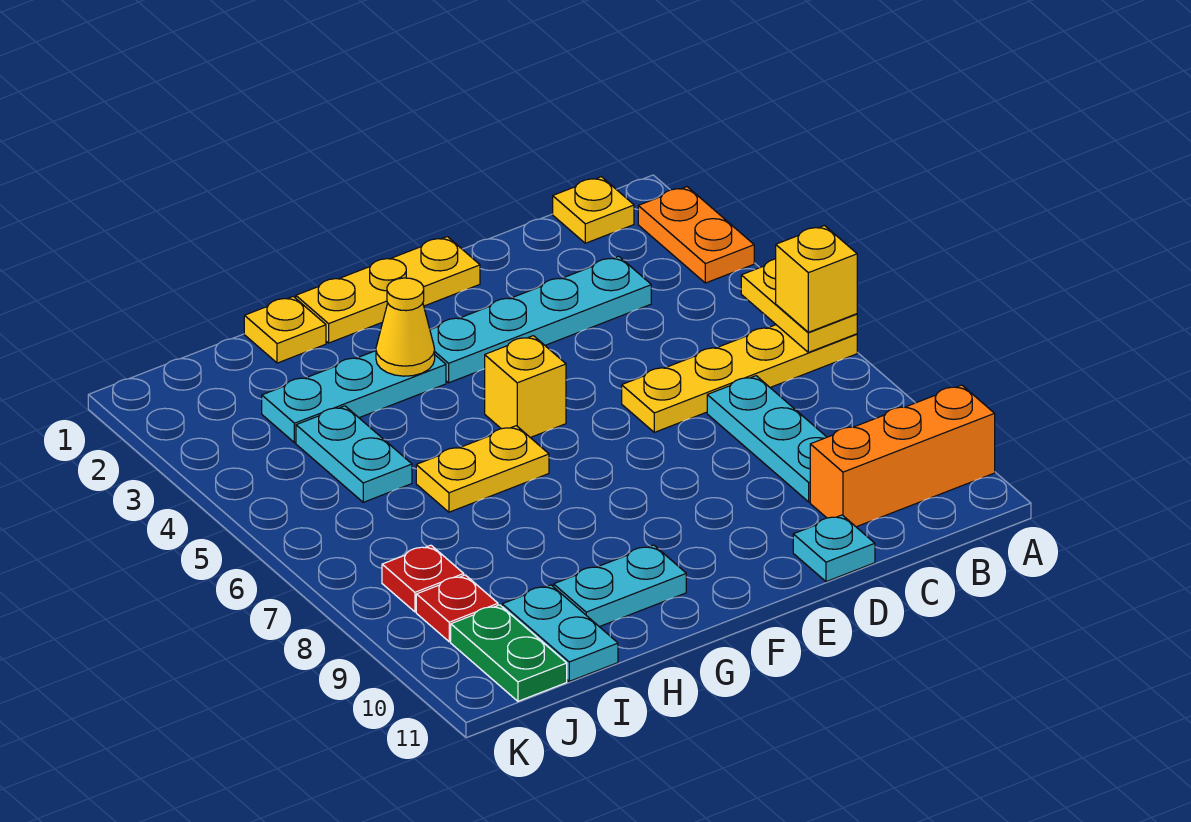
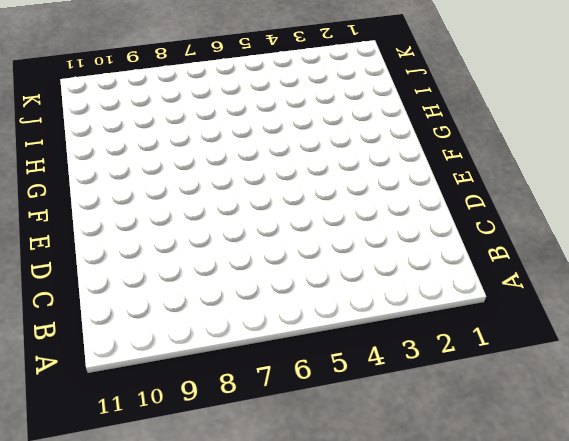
none -> orange plate A2:A3 level 1
none -> yellow plate A6:D6 level 1
none -> orange brick A10:C10 level 1

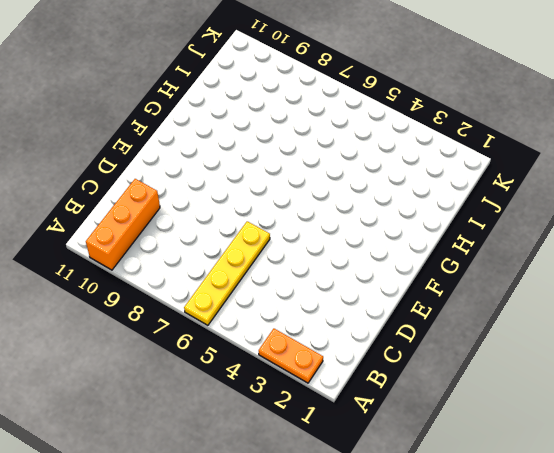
none -> yellow plate B1 level 1
none -> cyan plate C3:F3 level 1
none -> cyan plate C7:C9 level 1

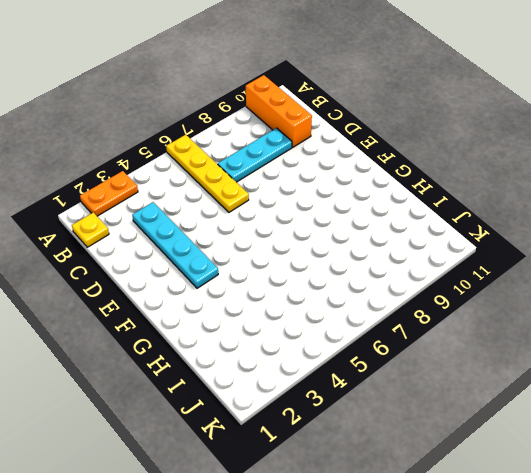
none -> cyan plate D11 level 1
none -> yellow plate E1:G1 level 1
none -> yellow brick F5 level 1

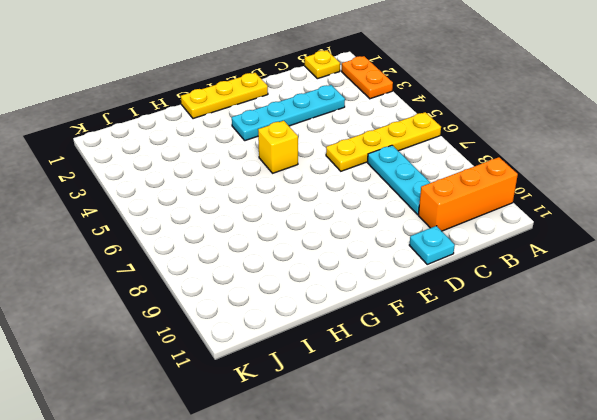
none -> cyan plate G3:I3 level 1
none -> yellow plate G6:H6 level 1
none -> cyan plate G10:H10 level 1

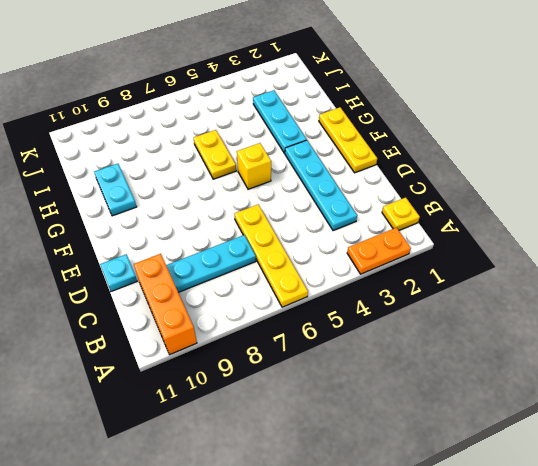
none -> yellow plate H1 level 1
none -> cyan plate I4:I5 level 1
none -> cyan plate I10:I11 level 1

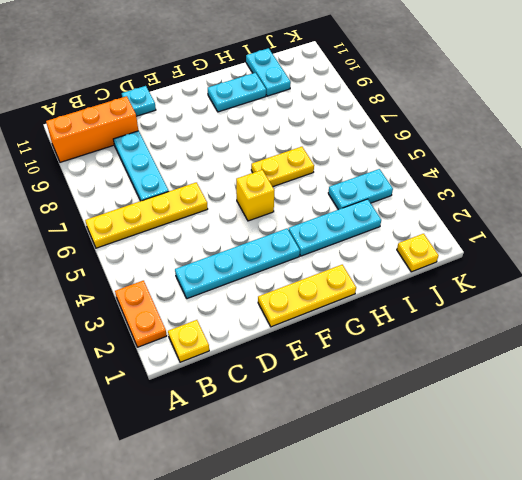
cyan plate I4:J4 level 1 -> cyan plate I4:I5 level 1
yellow plate J1 level 1 -> yellow plate H1 level 1
none -> red plate J8 level 1
none -> red plate J9 level 1
none -> green plate J10:J11 level 1

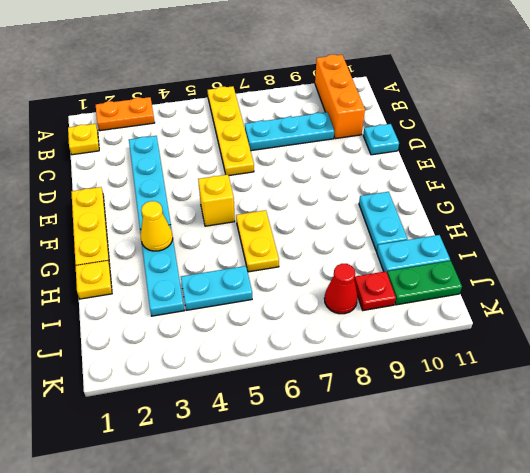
red cone J8 level 1 -> red plate J8 level 1
none -> yellow plate A5:A6 level 2
none -> yellow brick A6 level 3

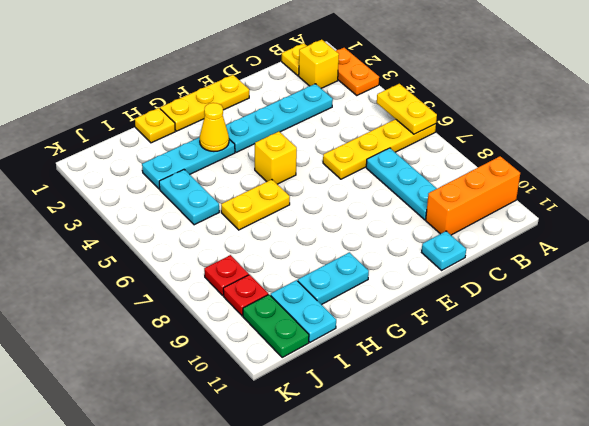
yellow brick B2 level 1 -> yellow brick A6 level 3

